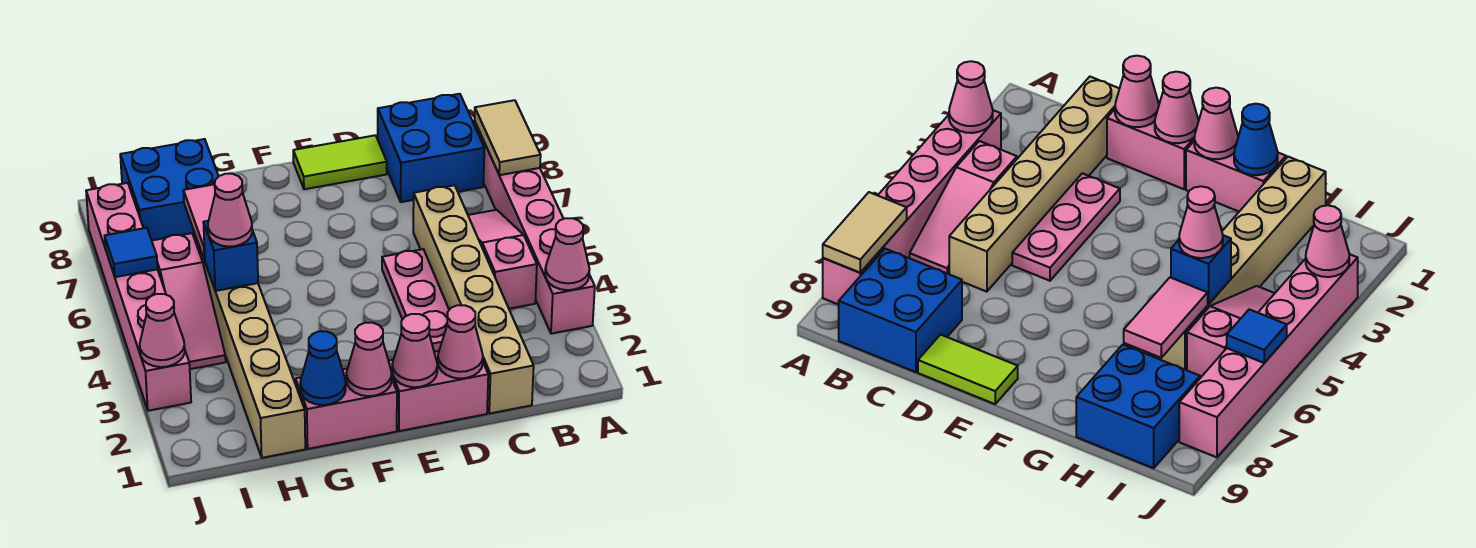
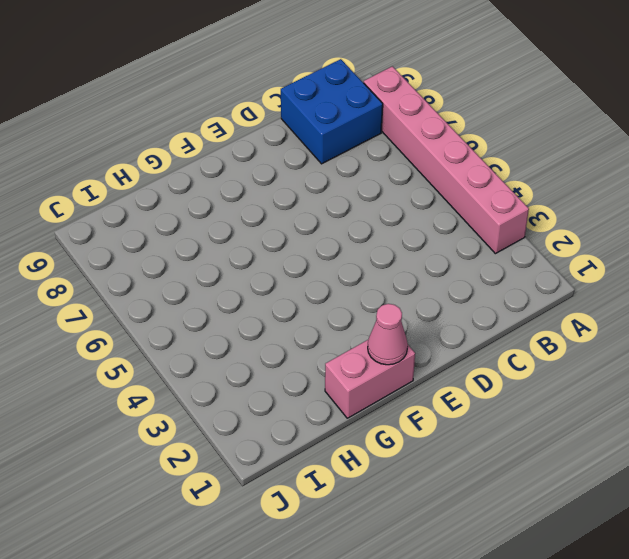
none -> pink slope B4:B6 level 1 top 4
none -> tan brick C1:C6 level 1
none -> pink brick D1:E1 level 1

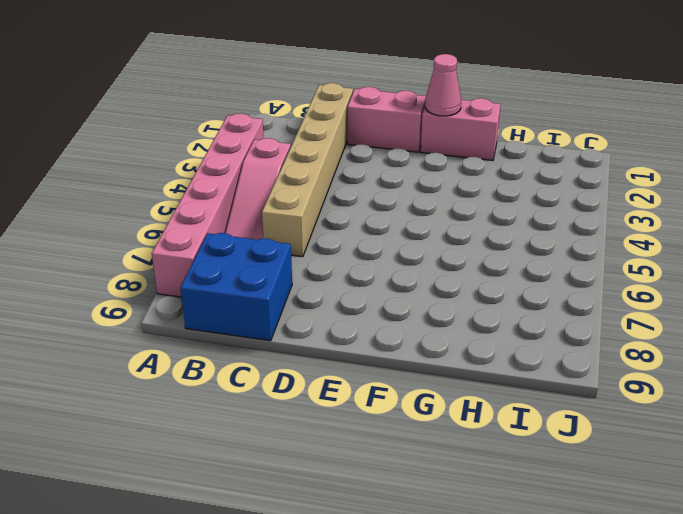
none -> pink plate D3:D5 level 1
none -> lime tile D9:E9 level 1
none -> tan brick H1:H6 level 1

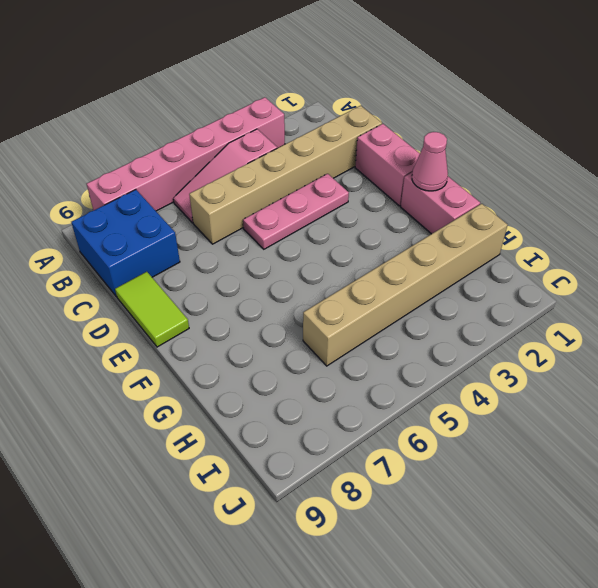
none -> blue brick H8:I9 level 1
none -> pink slope I4:I6 level 1 top 6
none -> pink brick J3:J8 level 1

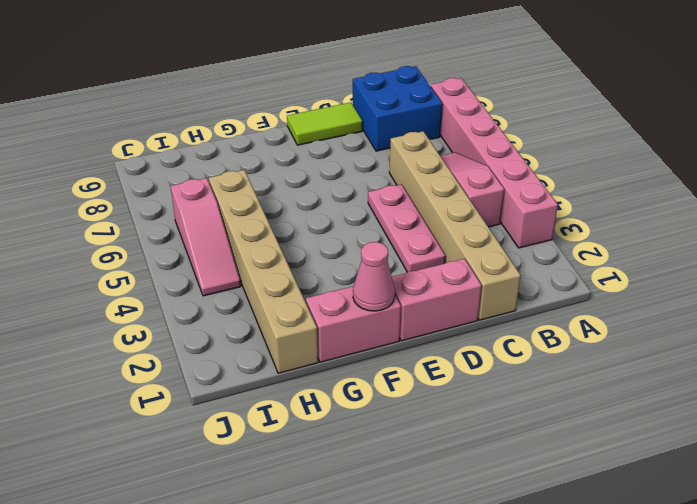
none -> blue brick H8:I9 level 1
none -> pink brick J3:J8 level 1
none -> pink cone A3 level 2

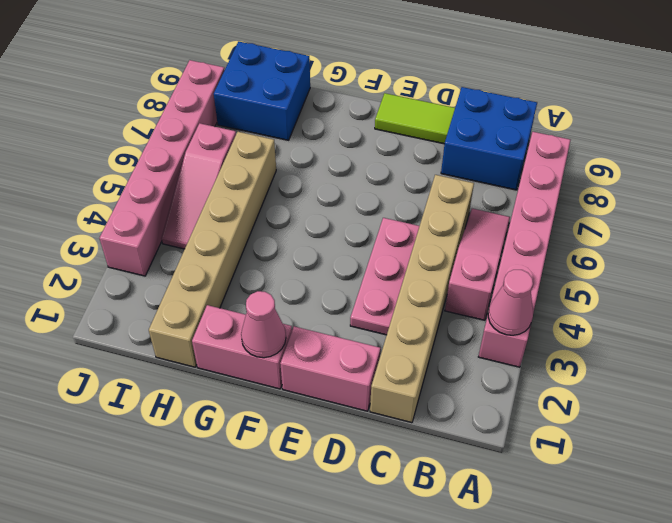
none -> tan tile A7:A8 level 2
none -> pink cone D1 level 2
none -> pink cone E1 level 2

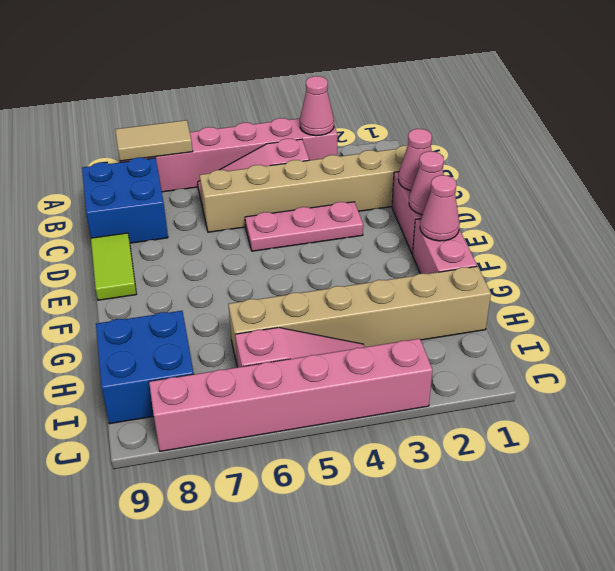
none -> blue cone G1 level 2
none -> blue brick H5 level 2
none -> pink tile H6:H7 level 2

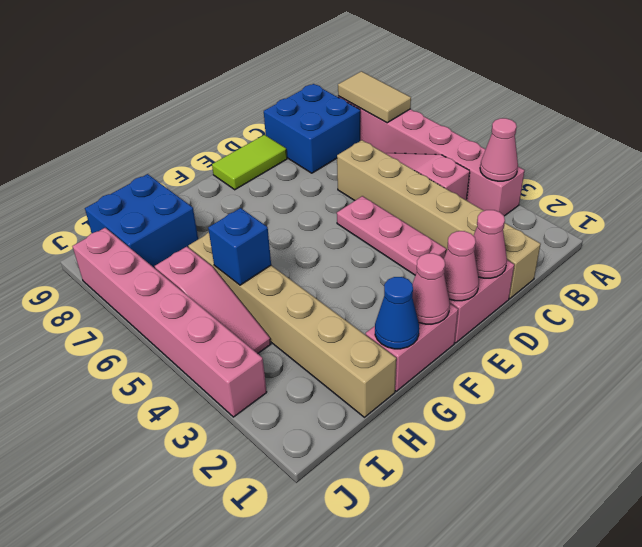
none -> pink tile H6:H7 level 2
none -> pink cone J3 level 2
none -> blue tile J6 level 2

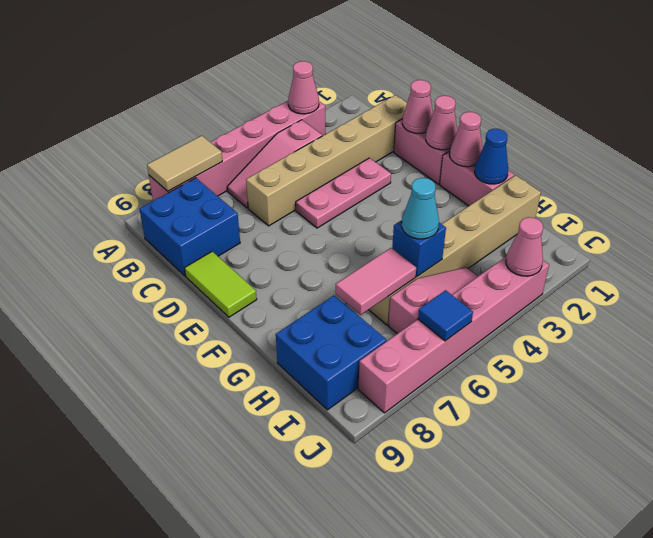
cyan cone H5 level 3 -> pink cone H5 level 3

